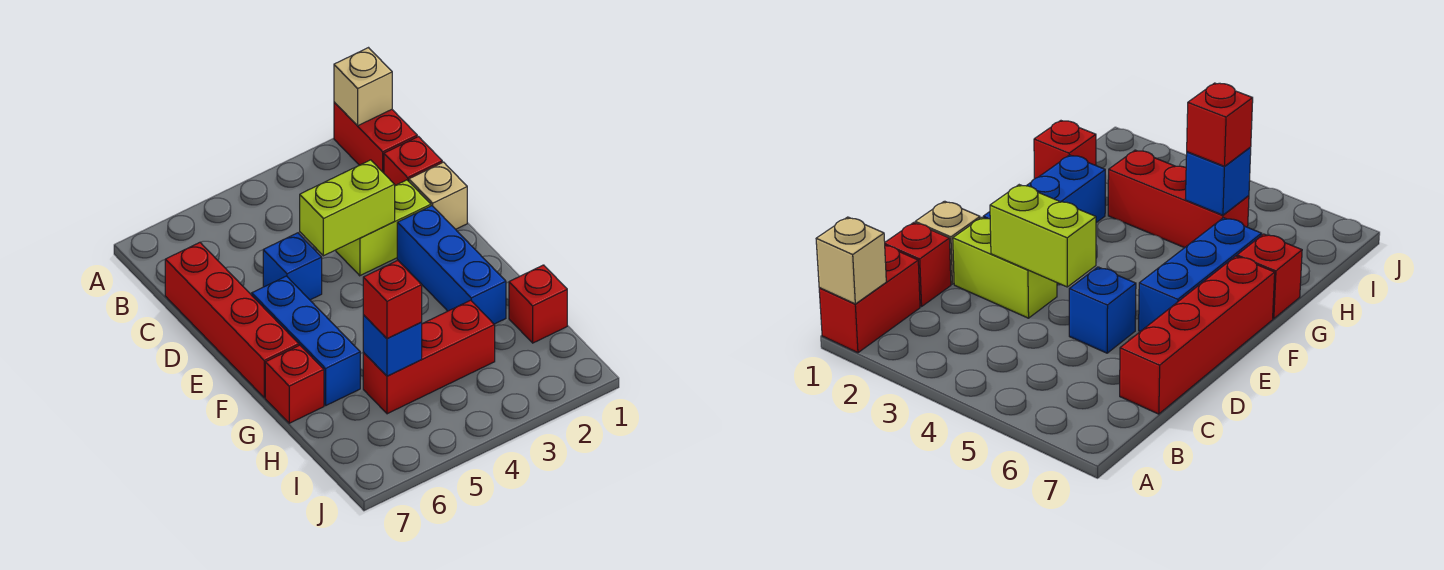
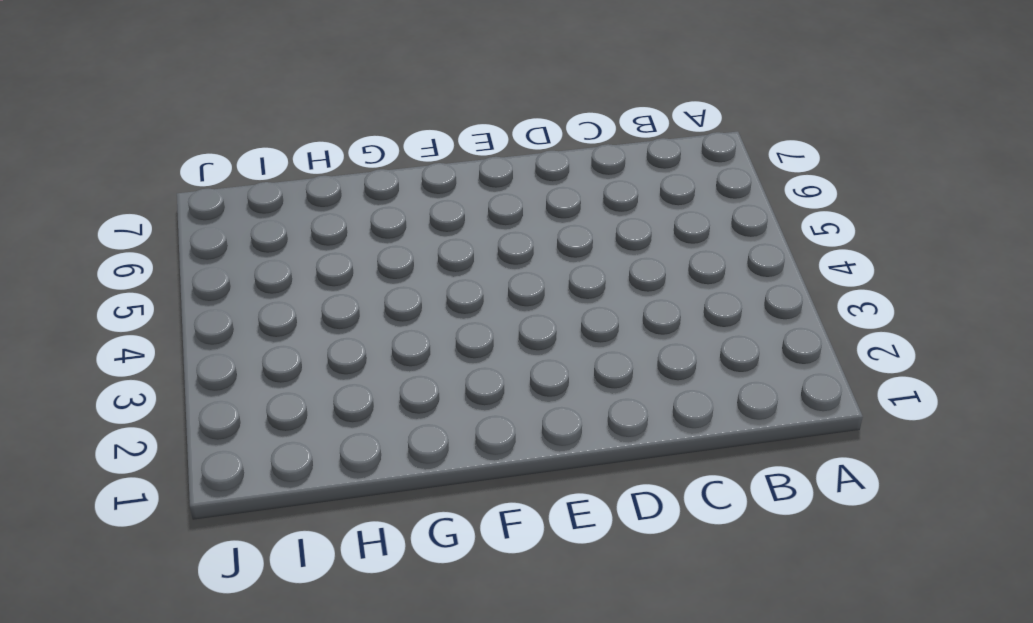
none -> red brick A1:B1 level 1
none -> red brick C1 level 1
none -> red brick C7:F7 level 1

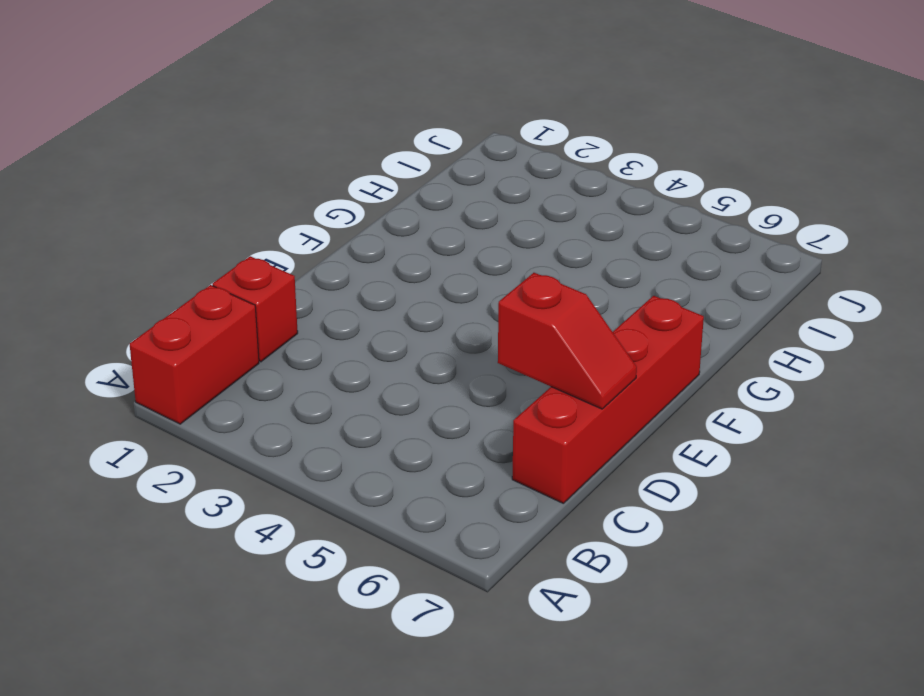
red slope D6:D7 level 2 top 6 -> none
none -> tan brick D1 level 1
none -> lime brick D2:D3 level 1
none -> blue brick D5 level 1

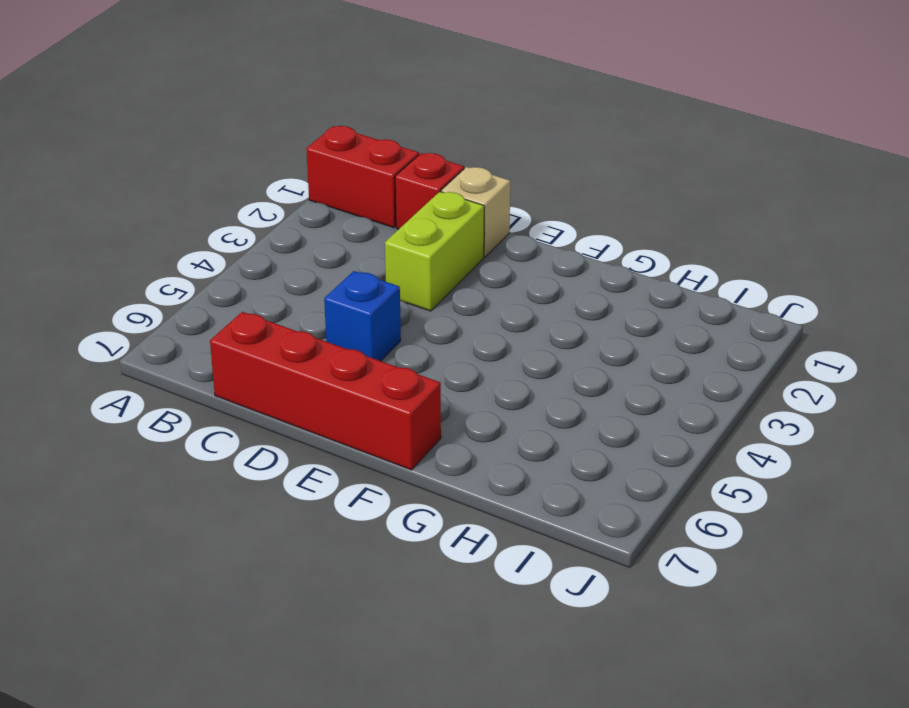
none -> blue brick E2:G2 level 1
none -> blue brick E6:G6 level 1
none -> red brick G7 level 1

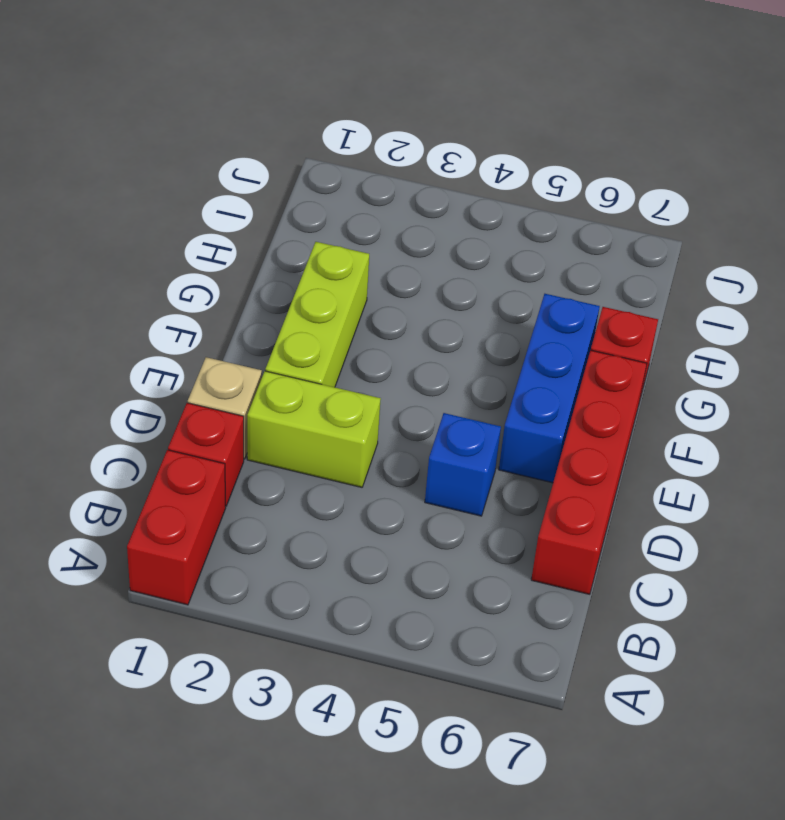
lime brick E2:G2 level 1 -> blue brick E2:G2 level 1
none -> red brick H1 level 1
none -> red brick H3:H5 level 1
none -> tan brick A1 level 2

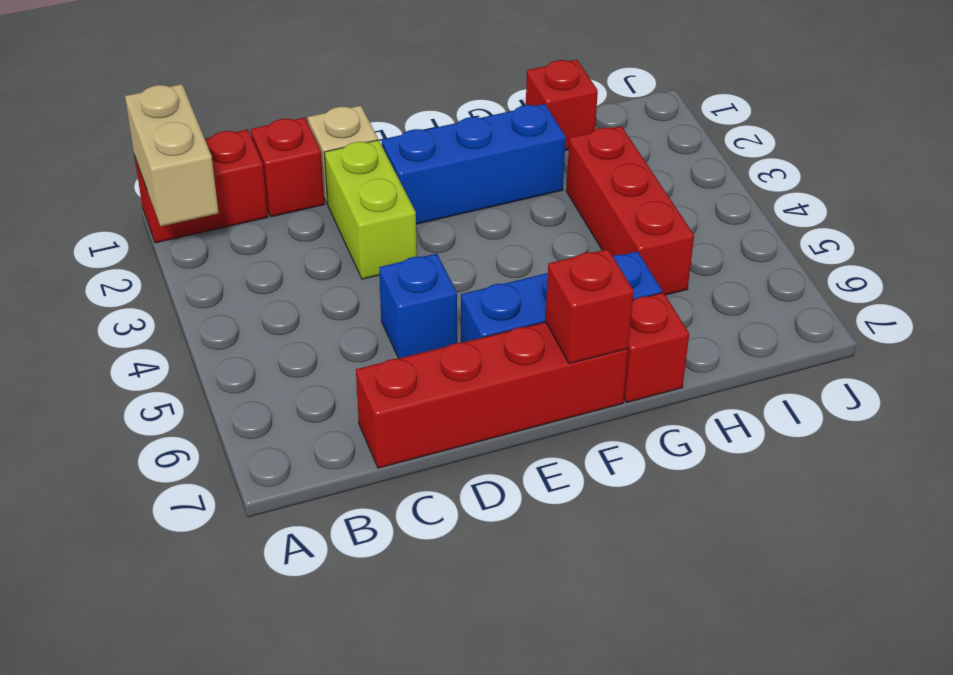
tan brick A1:A2 level 2 -> tan brick A1 level 2
red brick F7 level 2 -> red brick H5 level 3
none -> lime brick D3:D4 level 2
none -> blue brick H5 level 2

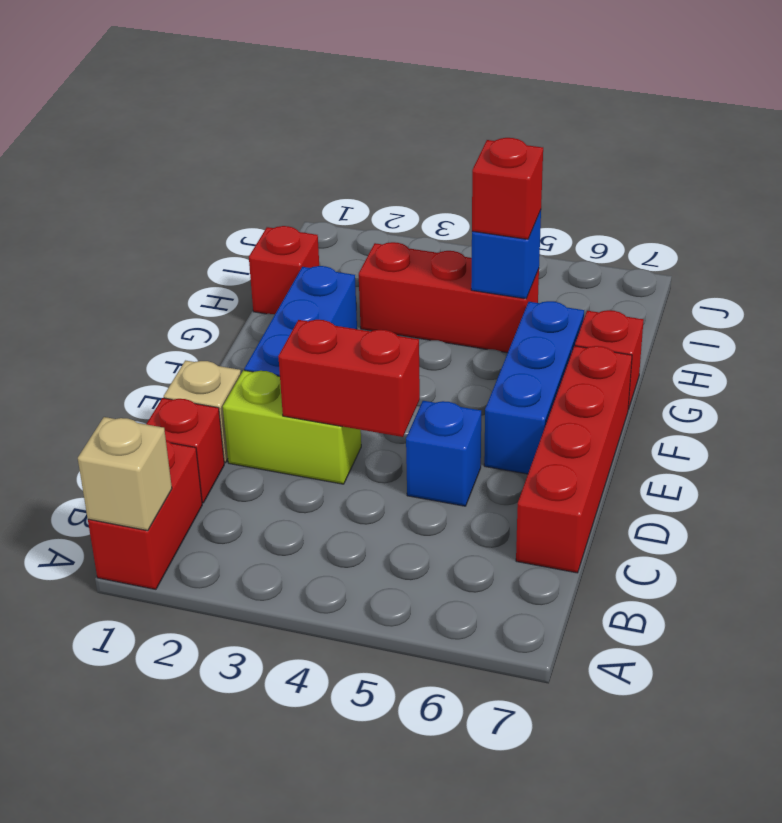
red brick D3:D4 level 2 -> lime brick D3:D4 level 2

